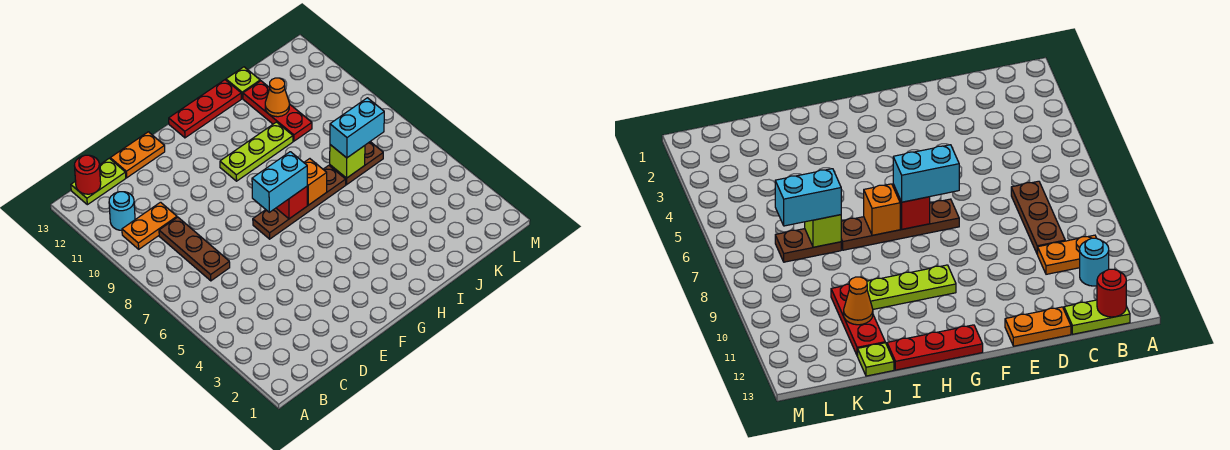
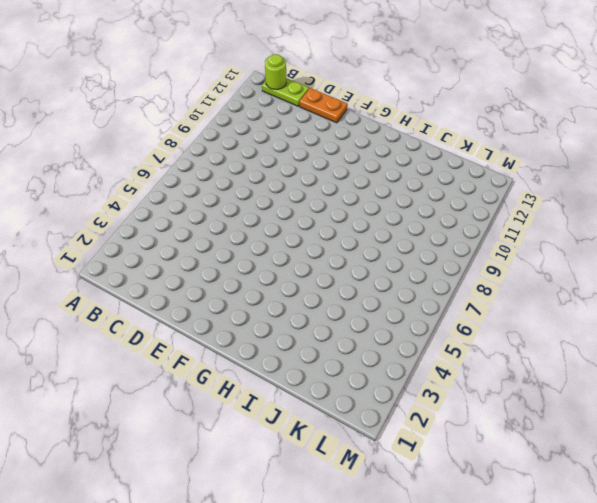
lime round brick B13 level 2 -> red round brick B13 level 2
none -> orange plate B10:C10 level 1
none -> cyan round brick B11 level 1
none -> brown plate C7:C9 level 1

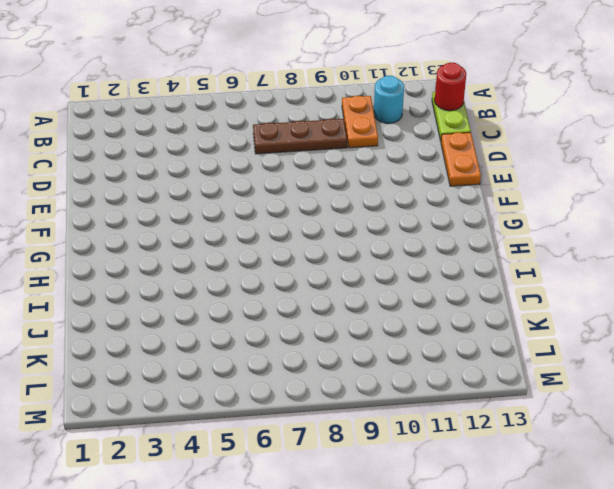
none -> brown plate F7:I7 level 1
none -> lime plate G10:I10 level 1
none -> red plate G13:I13 level 1

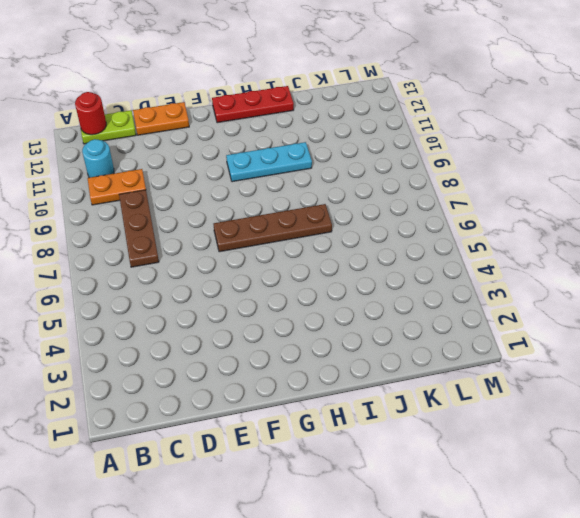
cyan plate G10:I10 level 1 -> lime plate G10:I10 level 1
none -> brown plate J7:K7 level 1
none -> red plate J10:J12 level 1
none -> lime plate J13 level 1

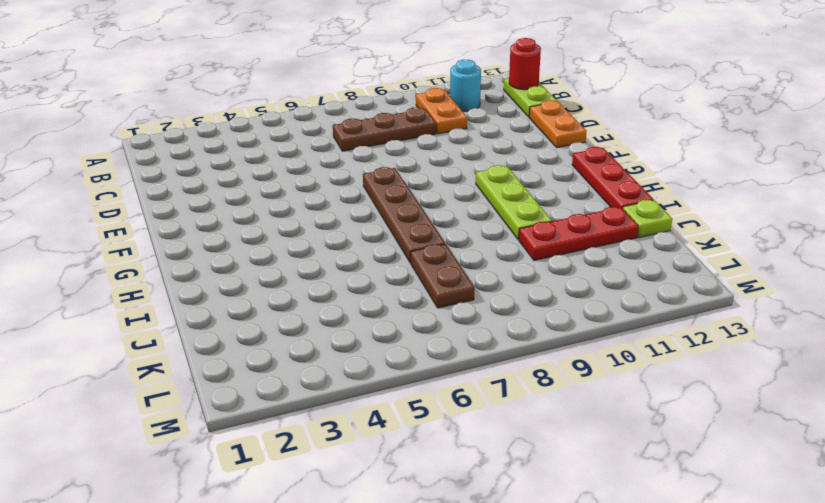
none -> red brick G7 level 2
none -> orange brick H7 level 2
none -> lime brick J7 level 2

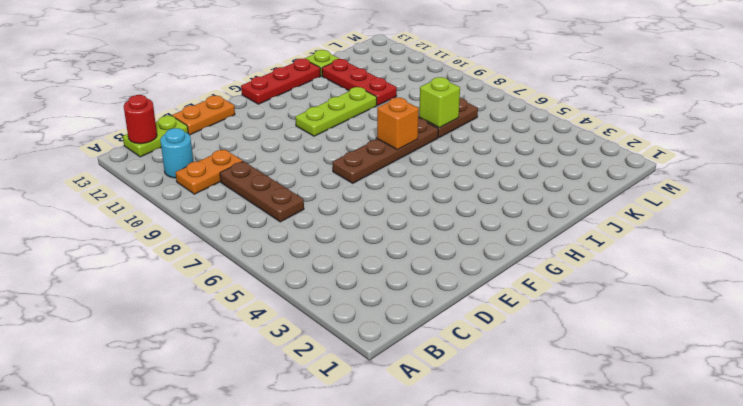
none -> red brick G7 level 2
none -> orange cone J11 level 2
none -> cyan brick F7:G7 level 3

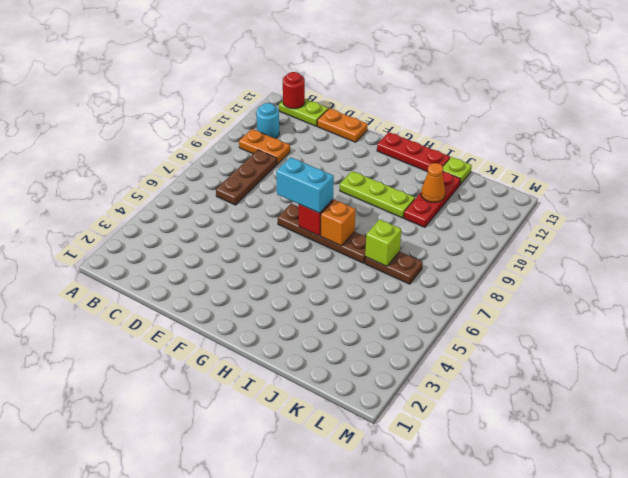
none -> cyan brick J7:K7 level 3

